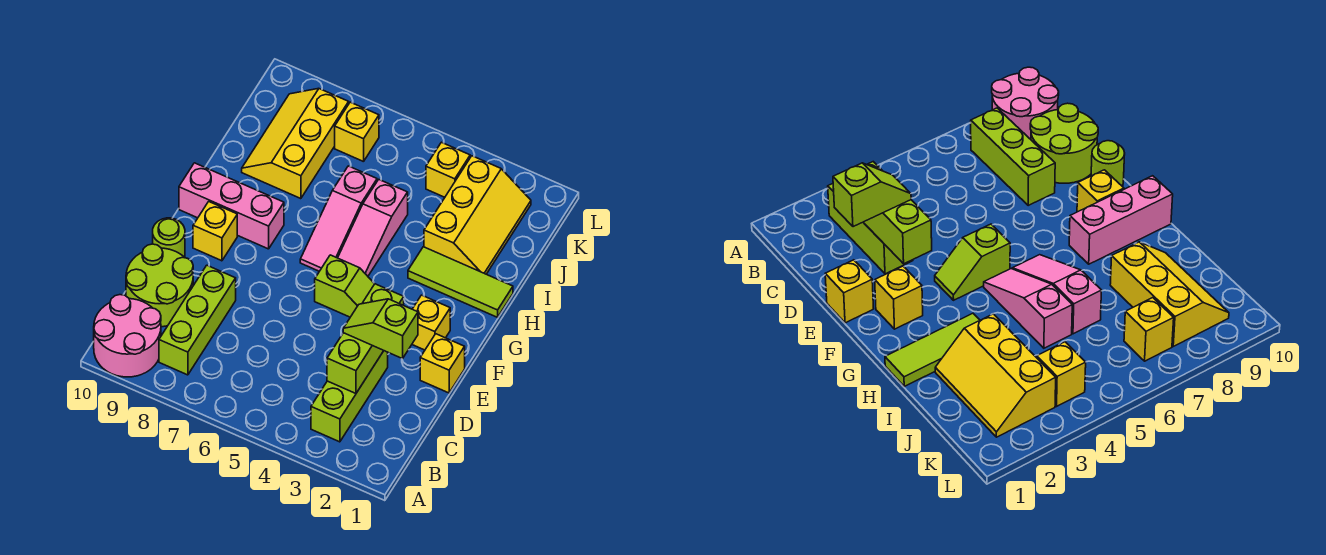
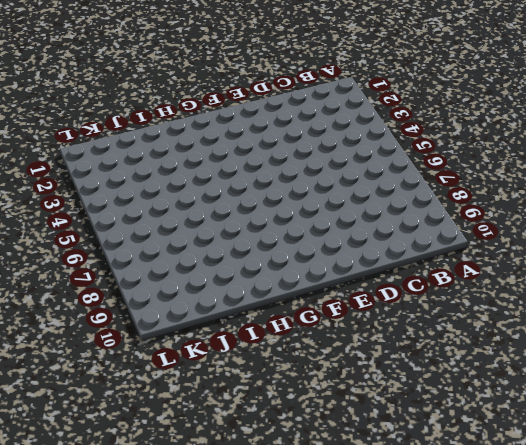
none -> pink round brick A9:B10 level 1
none -> lime brick B3:D3 level 1
none -> lime brick B8:D8 level 1

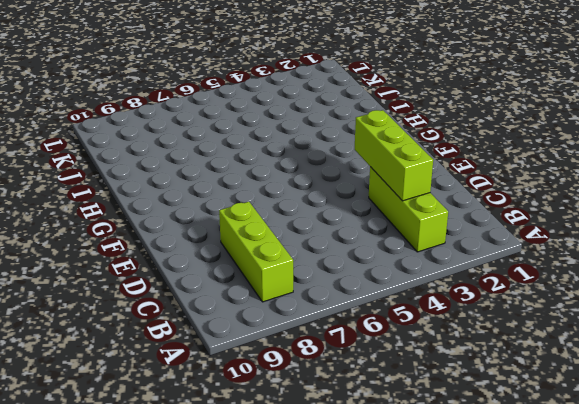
none -> pink round brick A9:B10 level 1
none -> lime round brick C9:D10 level 1
none -> yellow brick E1 level 1

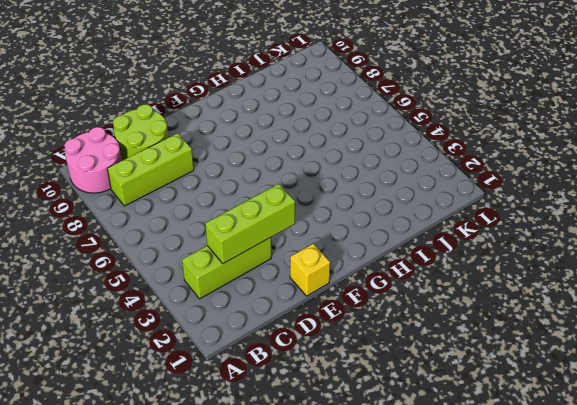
none -> lime round brick E10 level 1
none -> yellow brick F2 level 1
none -> lime slope F4:F5 level 1 top 5

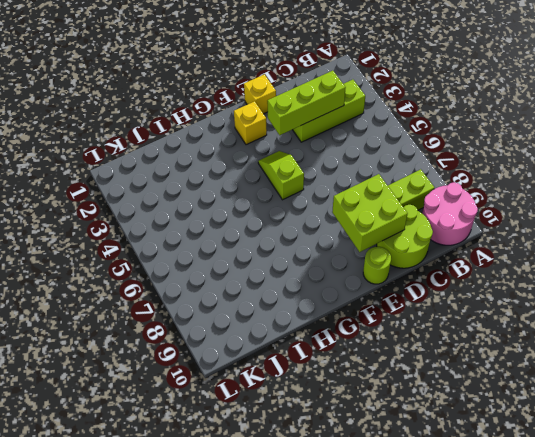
lime brick D8:E9 level 2 -> none
none -> yellow brick F9 level 1
none -> pink slope G5:I5 level 1 top I
none -> pink slope G6:I6 level 1 top I

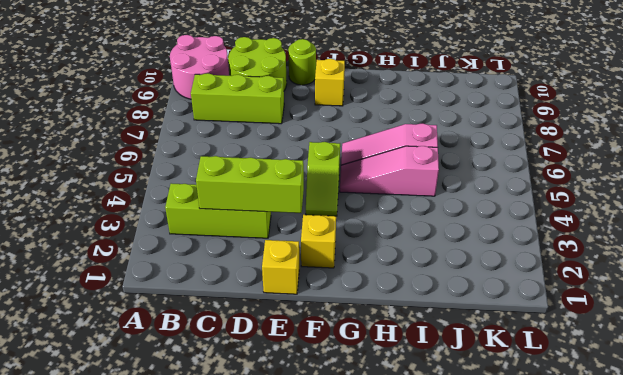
none -> pink brick G8:G10 level 1
none -> lime tile H1:H3 level 1
none -> yellow slope I2:K3 level 1 top 3

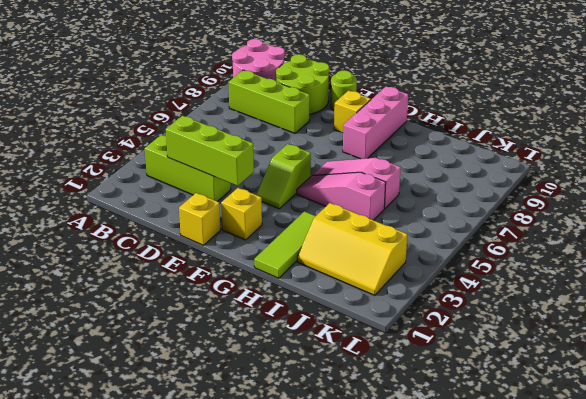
none -> yellow slope I8:K9 level 1 top 8
none -> yellow brick K4 level 1
none -> yellow brick K7 level 1

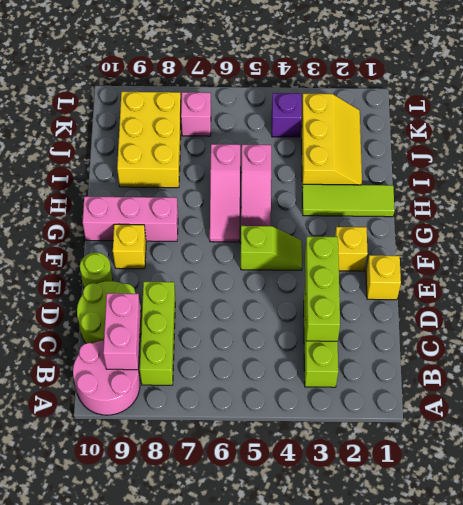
pink brick B9:C9 level 2 -> none
yellow brick I8:K9 level 1 -> yellow slope I8:K9 level 1 top 8
purple brick K4 level 1 -> yellow brick K4 level 1
pink brick K7 level 1 -> yellow brick K7 level 1
none -> lime slope D2:D3 level 3 top 2

